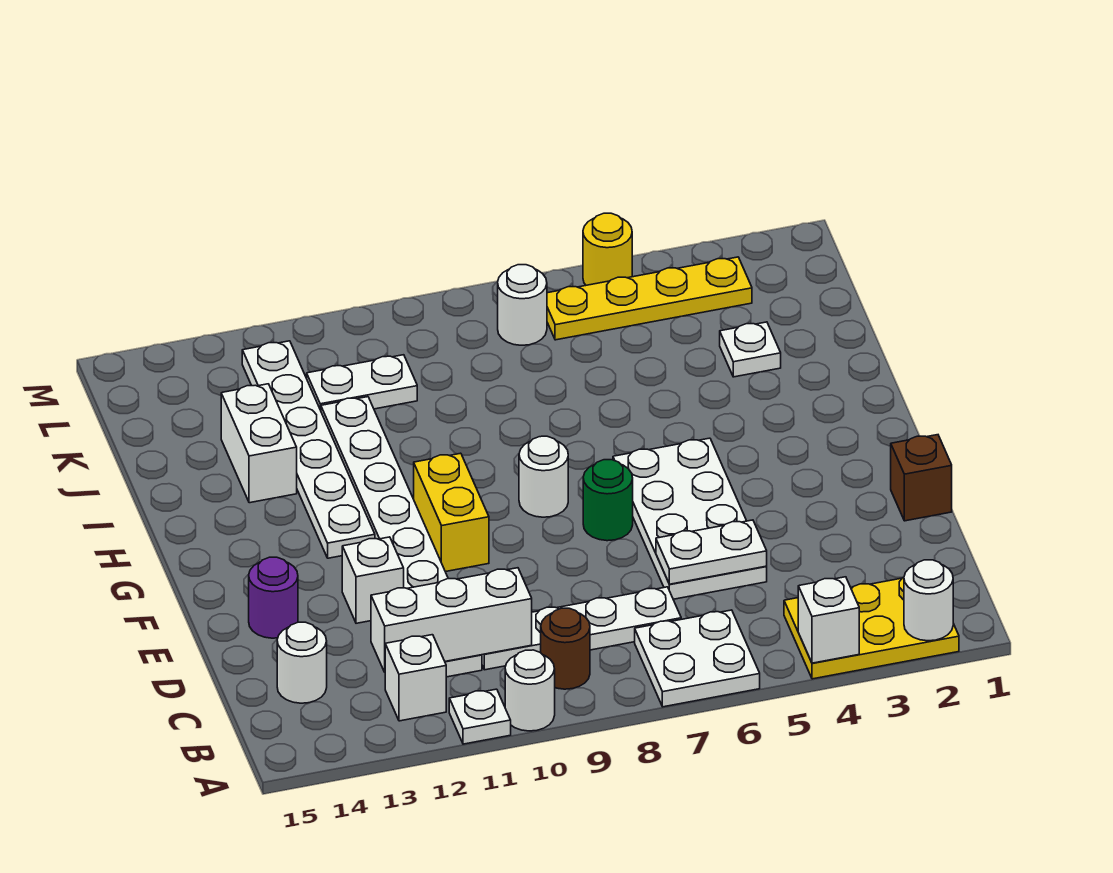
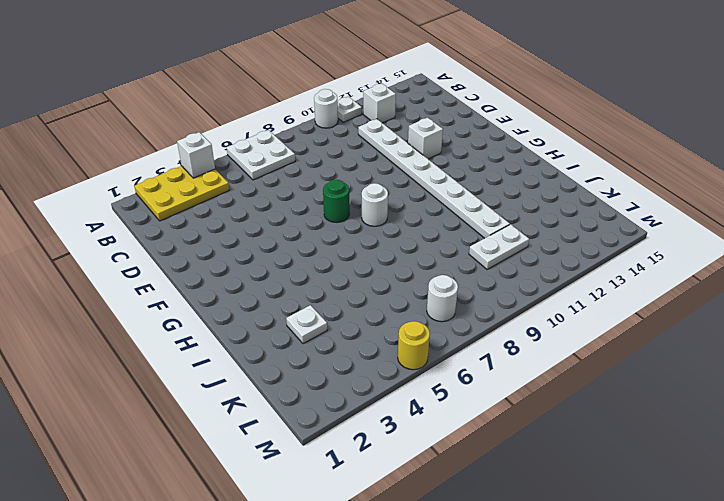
none -> brown round brick B9 level 1
none -> white plate C7:C10 level 1
none -> white round brick C14 level 1

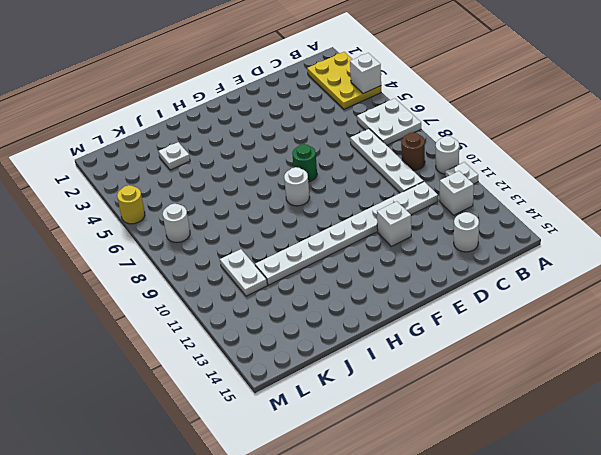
none -> white plate D5:G6 level 1
none -> brown brick E1 level 1
none -> purple round brick E14 level 1

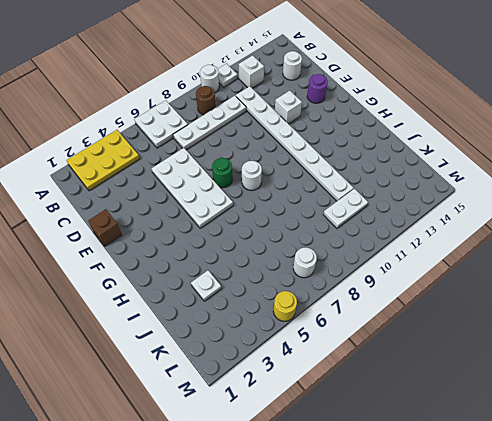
none -> yellow brick F10:G10 level 1
none -> white plate G12:L12 level 1
none -> white brick I13:J13 level 1

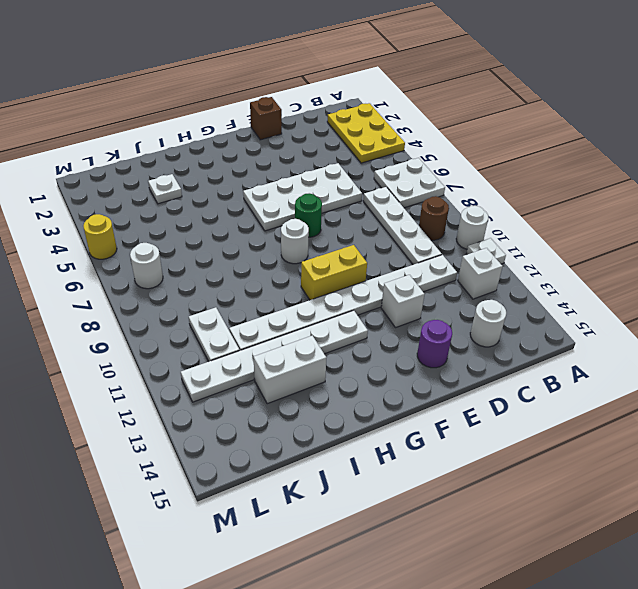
none -> yellow plate L3:L6 level 1
none -> white round brick A2 level 2
none -> white brick A4 level 2

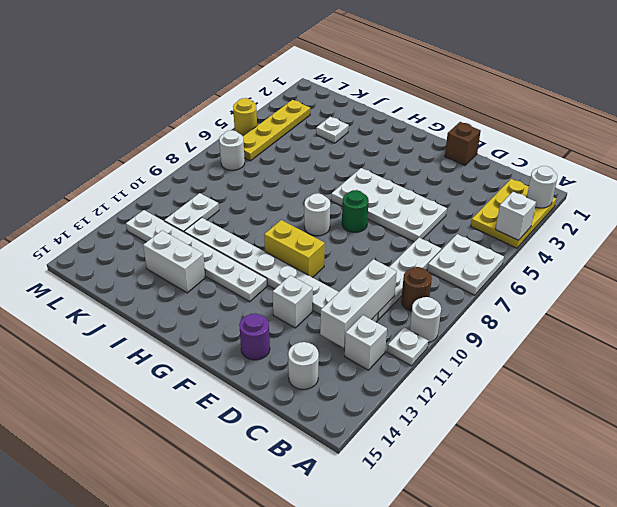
none -> white plate D5:D6 level 2

